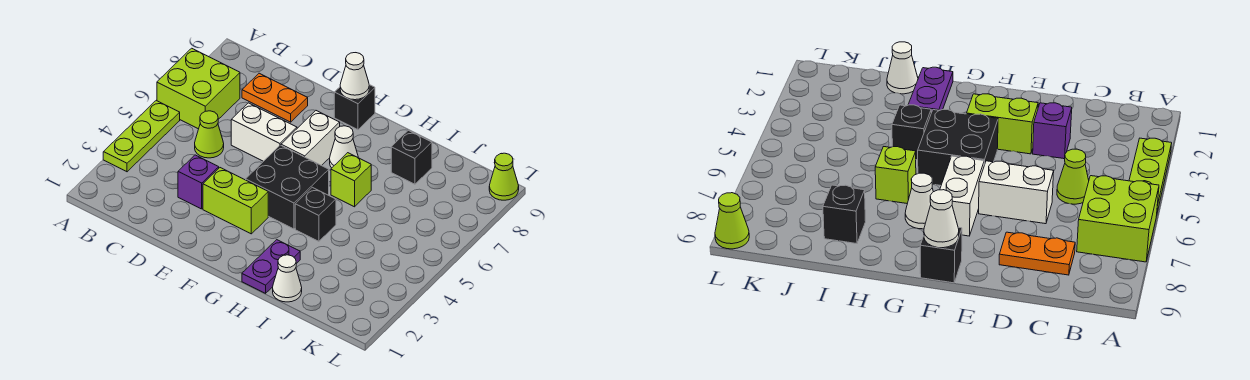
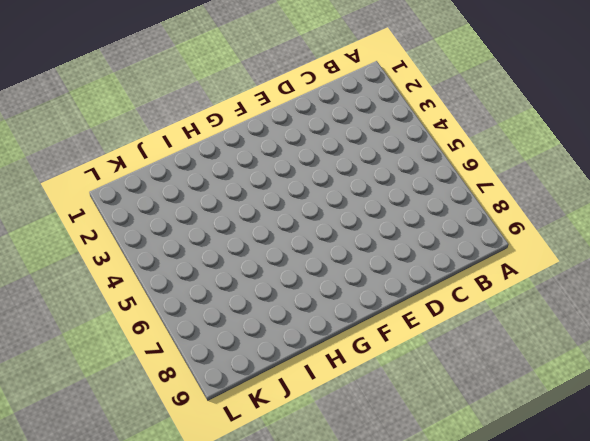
none -> lime plate A3:A5 level 1
none -> lime brick A6:B7 level 1
none -> lime cone C5 level 1

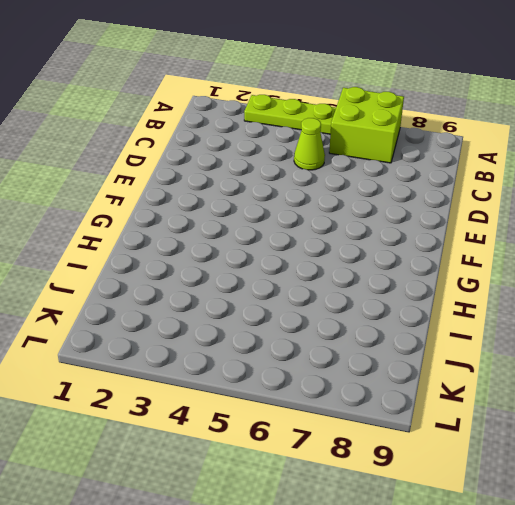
none -> orange plate C8:D8 level 1
none -> purple brick D3 level 1
none -> white brick D6:E6 level 1

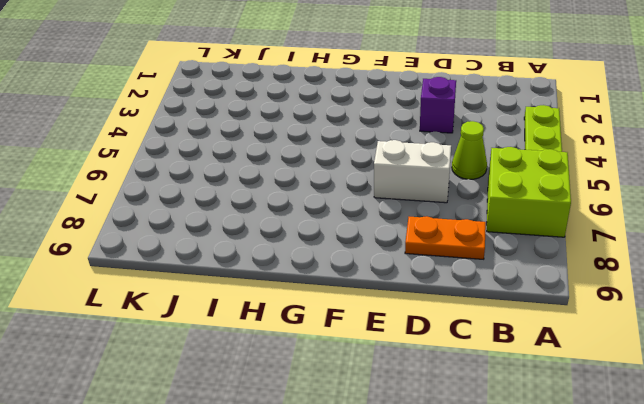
none -> lime brick E3:F3 level 1
none -> black brick F4:G5 level 1
none -> white brick F6:F7 level 1

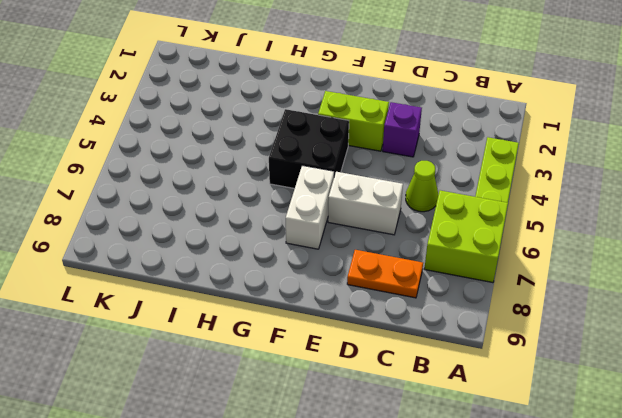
none -> black brick F9 level 1
none -> white cone G7 level 1
none -> purple plate H1:H2 level 1

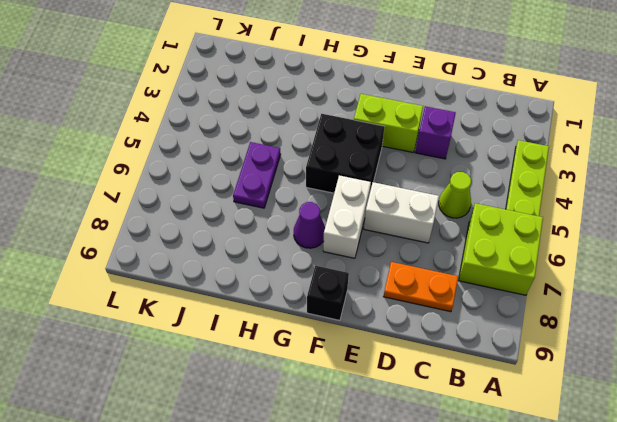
purple cone G7 level 1 -> white cone G7 level 1
purple plate I5:I6 level 1 -> purple plate H1:H2 level 1
none -> black brick H4 level 1
none -> lime brick H6 level 1
none -> white cone I1 level 1

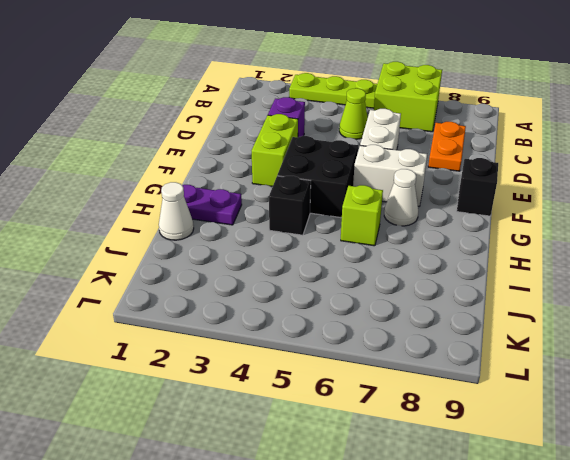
none -> black brick I8 level 1
none -> lime cone L9 level 1
none -> white cone F9 level 2

